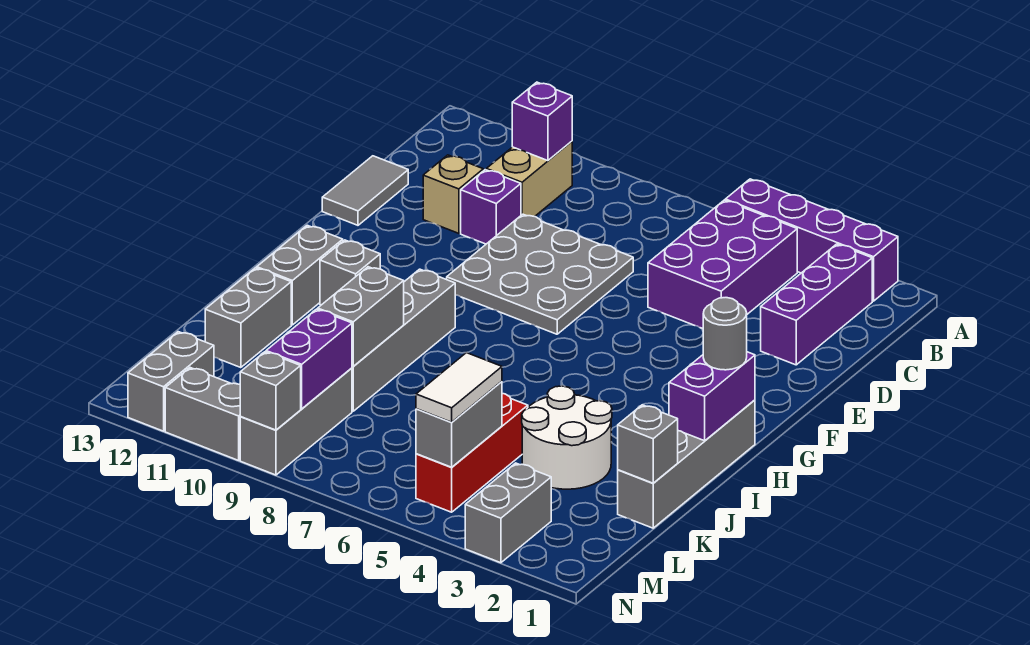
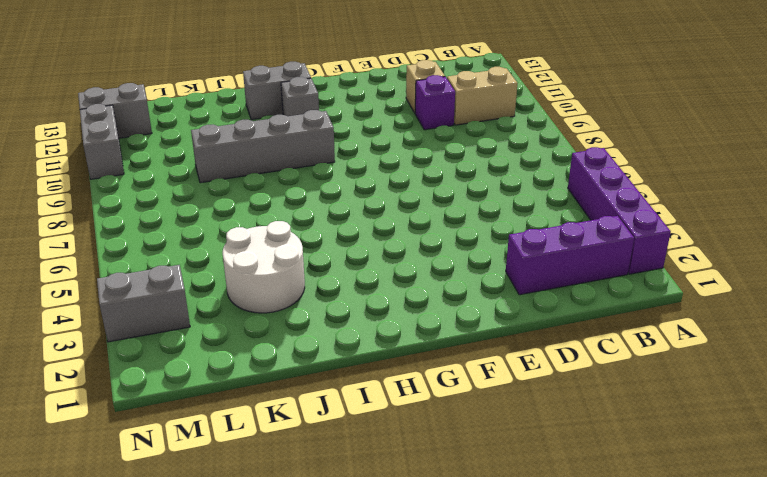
none -> purple brick B4:D5 level 1
none -> grey plate D7:F9 level 1
none -> grey tile D13:E13 level 1

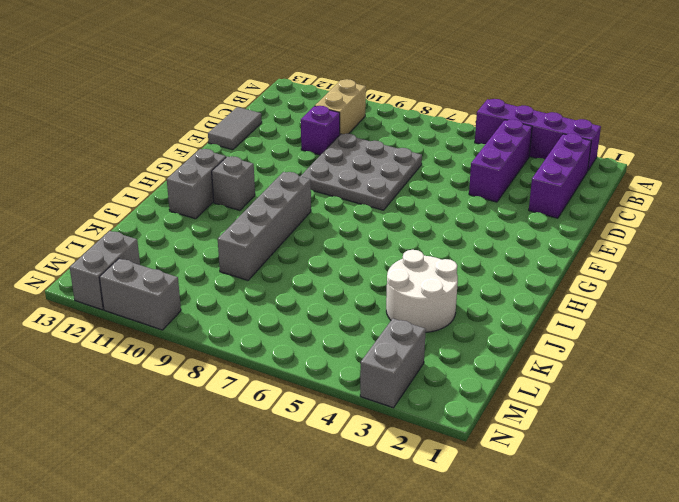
purple brick B4:D4 level 1 -> purple brick B4:D5 level 1
none -> tan brick D11 level 1
none -> grey brick H1:K1 level 1
none -> grey brick J12:K12 level 1

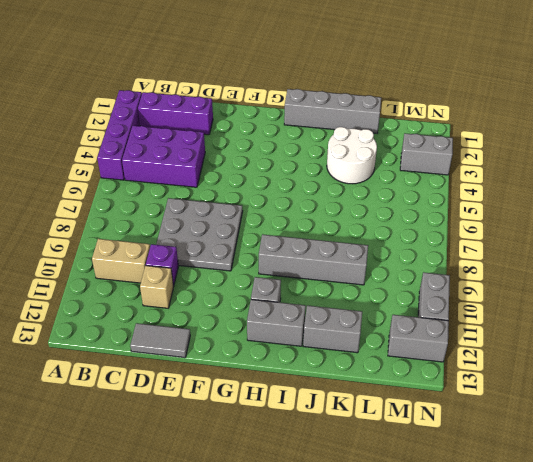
none -> red brick K5:M5 level 1
none -> grey brick L9:N9 level 1
none -> purple brick B10 level 2

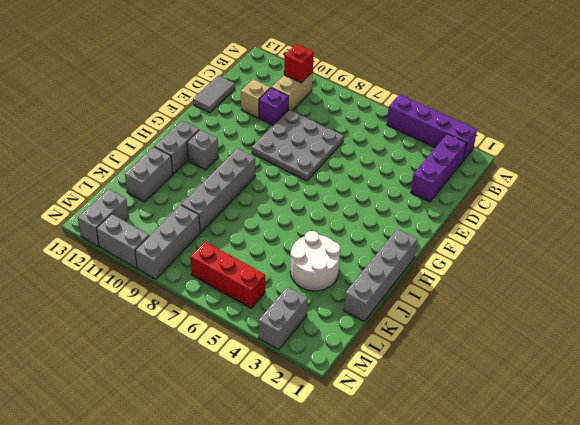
red brick B10 level 2 -> purple brick B10 level 2
red brick M5:M7 level 1 -> red brick K5:M5 level 1
none -> purple brick B4:D5 level 1
none -> purple brick H1:I1 level 2
none -> grey brick J9:K9 level 2

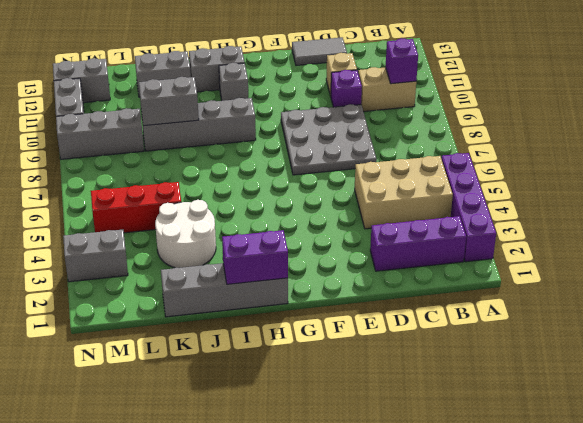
tan brick B4:D5 level 1 -> purple brick B4:D5 level 1
none -> grey brick K1 level 2
none -> grey brick L5:M5 level 2
none -> purple brick L9:M9 level 2

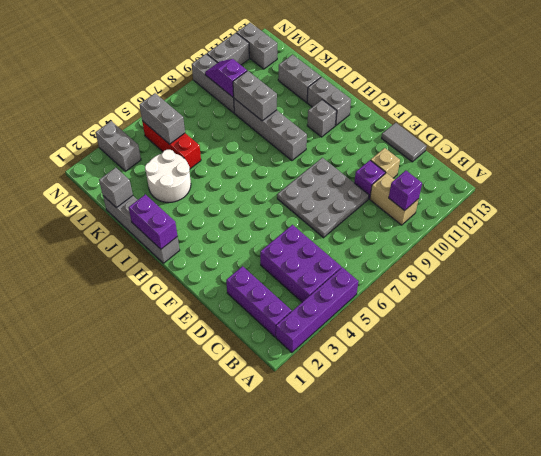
purple slope L9:M9 level 2 top L -> purple brick L9:M9 level 2
none -> grey brick N9 level 2
none -> grey round brick H1 level 3
none -> white tile L5:M5 level 3

